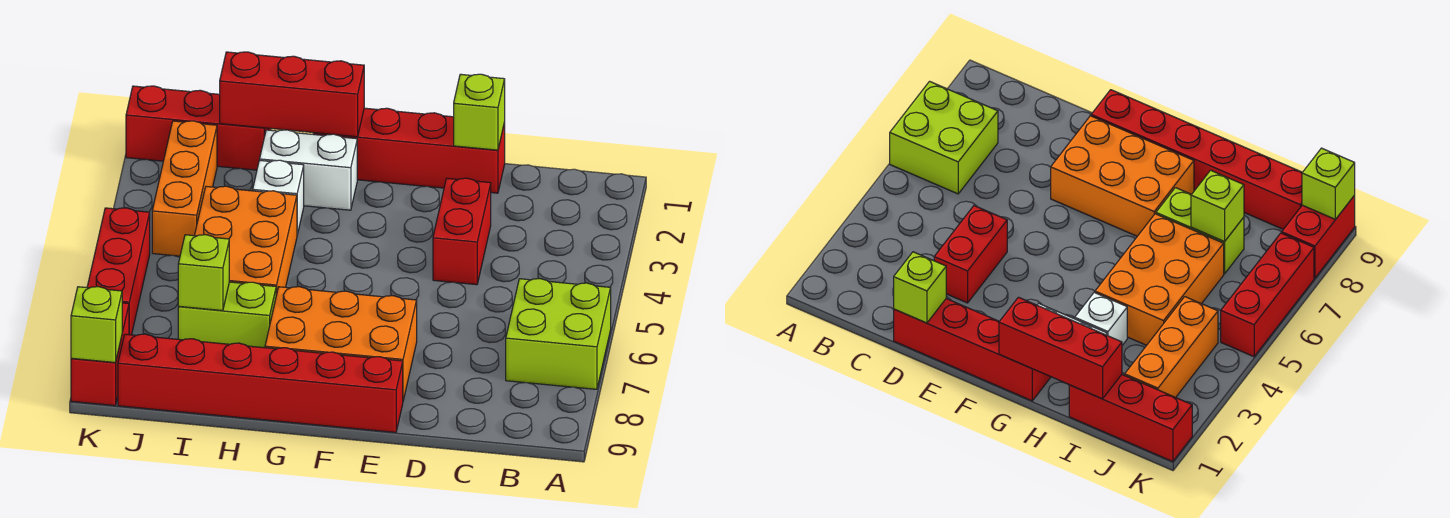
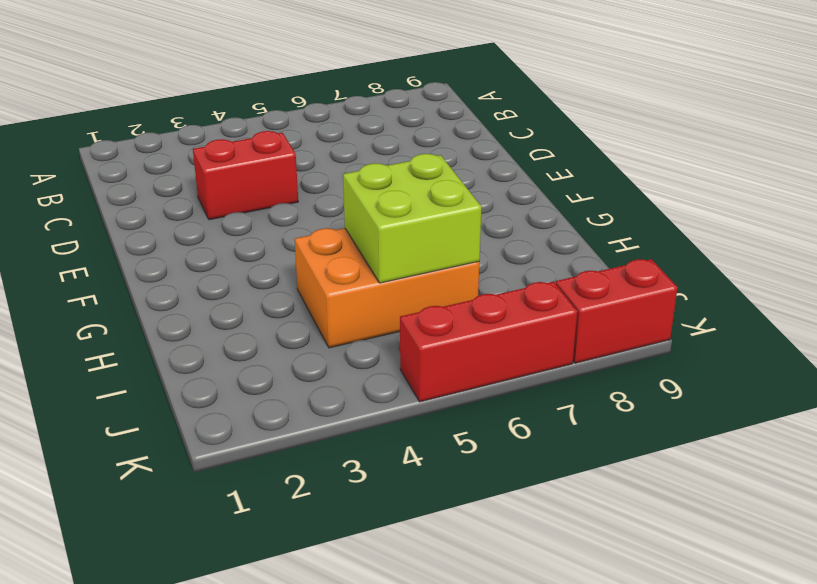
lime brick H5:I6 level 2 -> lime brick A6:B7 level 1
none -> red brick D1:G1 level 1
none -> orange brick E7:G8 level 1
none -> red brick E9:J9 level 1

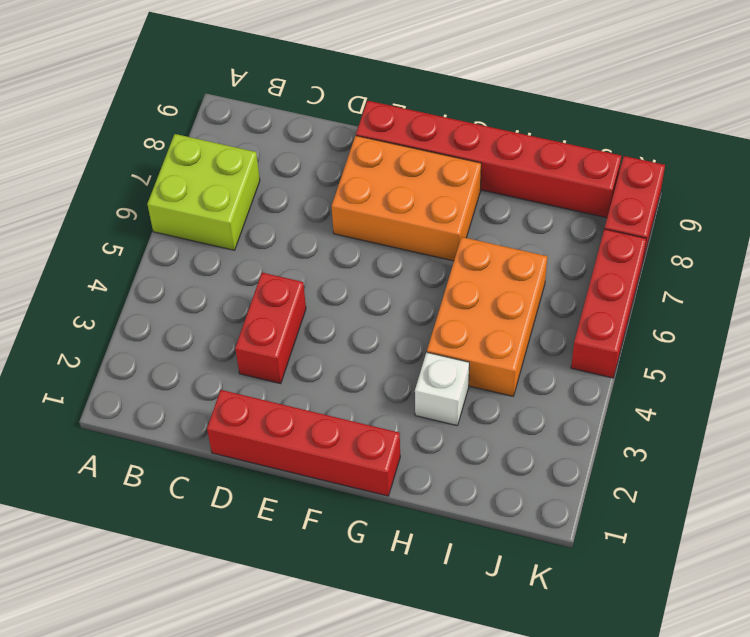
none -> white brick G2:H2 level 1
none -> lime brick H7:I7 level 1
none -> red brick I1:K1 level 1

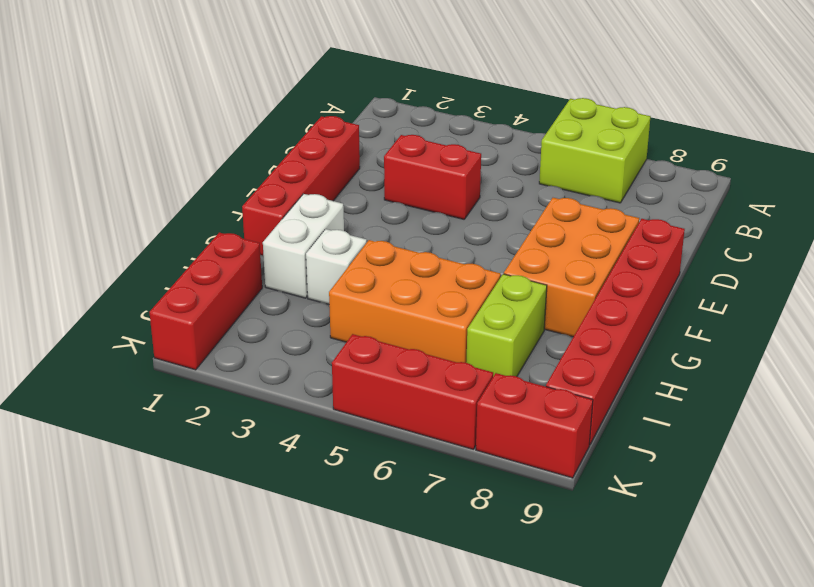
none -> orange brick J2:J4 level 1
none -> lime brick D1 level 2
none -> red brick G1:I1 level 2

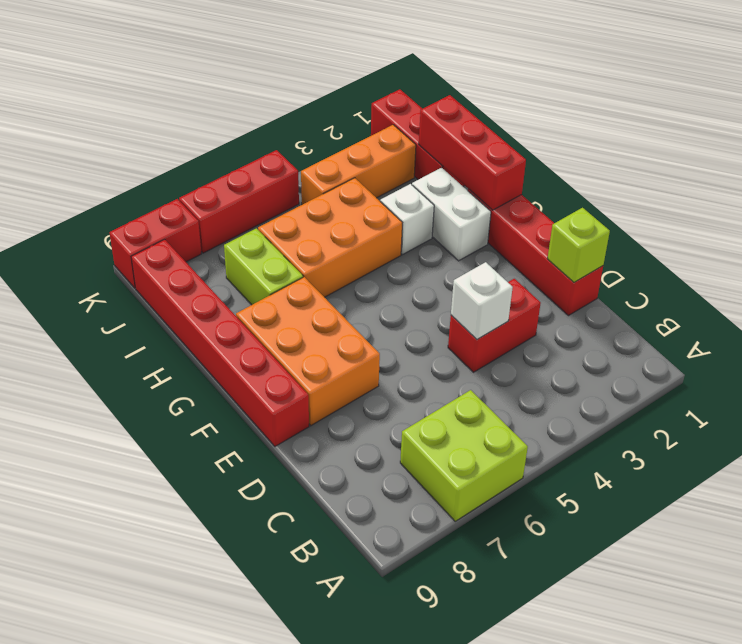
white brick D4 level 2 -> none
none -> lime brick I7 level 2
none -> lime brick K9 level 2

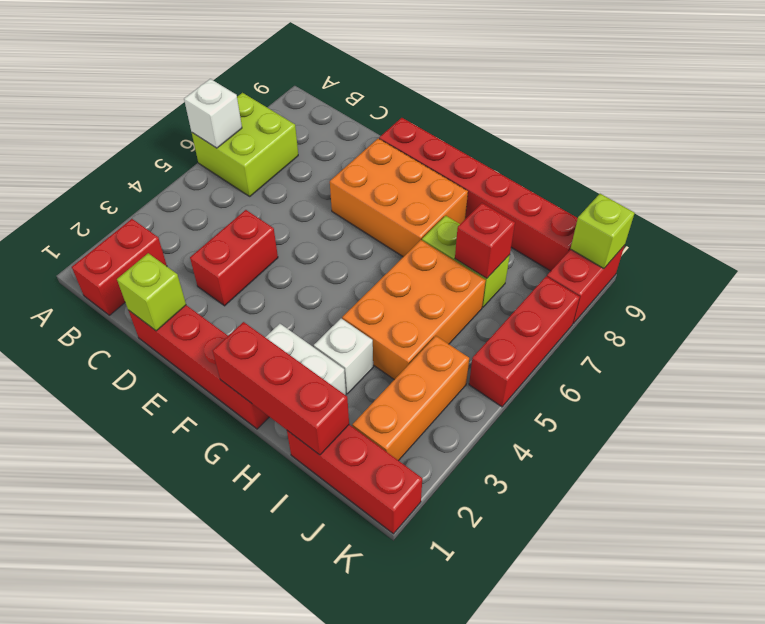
white brick A6 level 2 -> none
red brick B1:B2 level 1 -> none
red brick I7 level 2 -> lime brick I7 level 2

